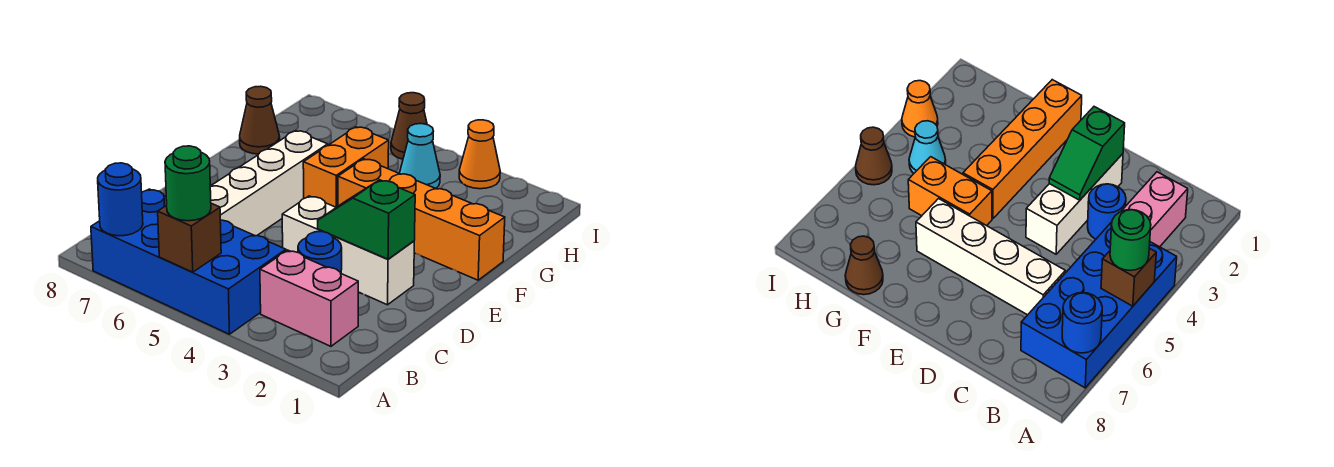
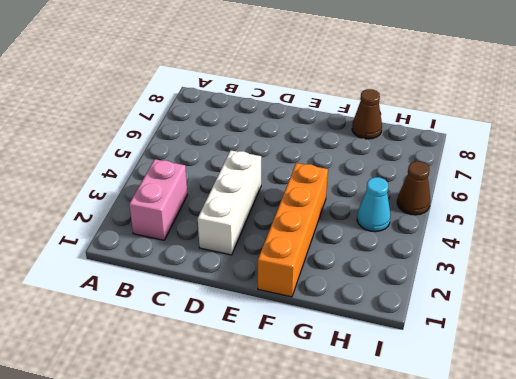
none -> blue brick A4:B7 level 1
none -> blue round brick C3 level 1
none -> white brick C6:F6 level 1

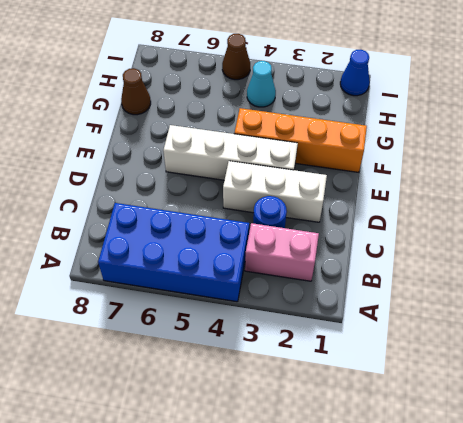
white brick E3:E6 level 1 -> white brick C6:F6 level 1
blue cone I1 level 1 -> none
none -> orange brick F5:G5 level 1
none -> orange cone I3 level 1
none -> brown brick A5 level 2

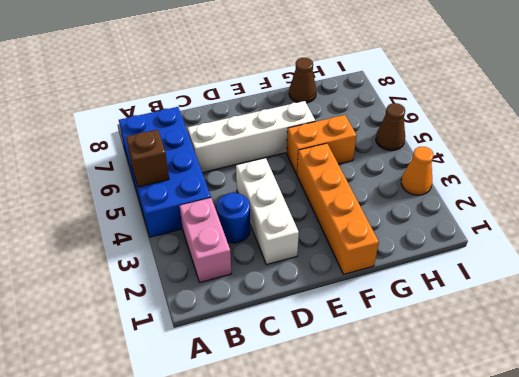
none -> cyan cone H4 level 1
none -> blue round brick A7 level 2
none -> green slope D2:D3 level 2 top 2

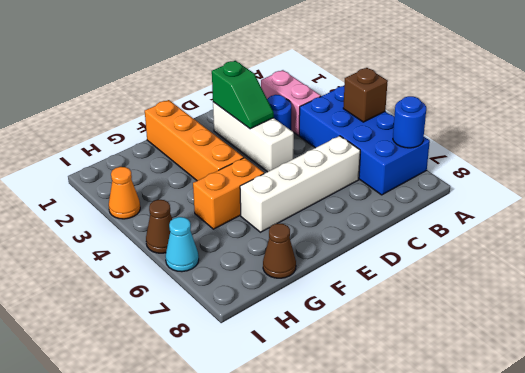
cyan cone I6 level 1 -> cyan cone H4 level 1
none -> green round brick A5 level 3

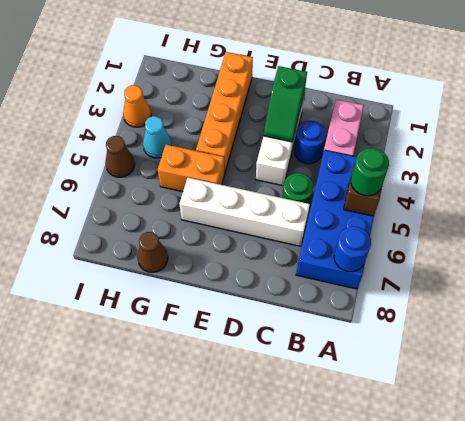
green round brick C5 level 1 -> none

